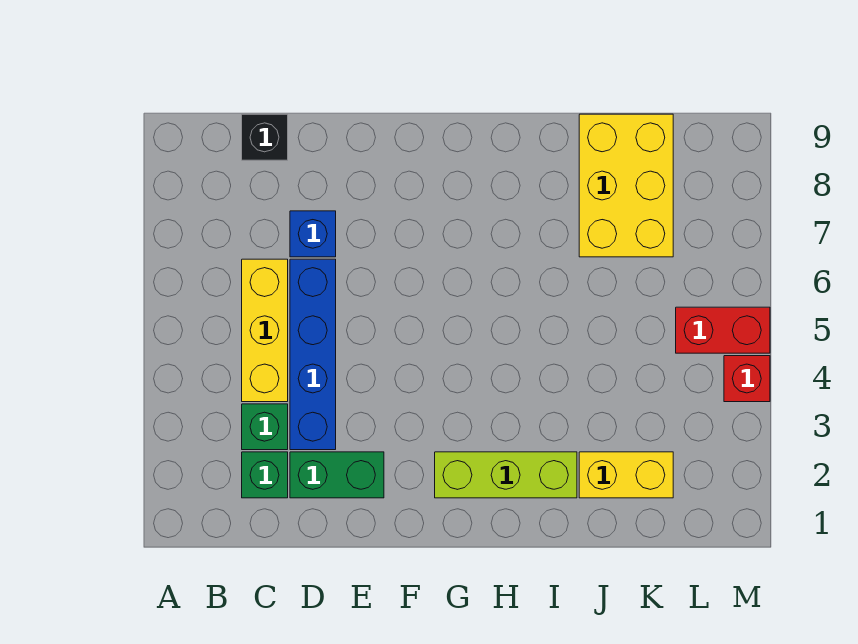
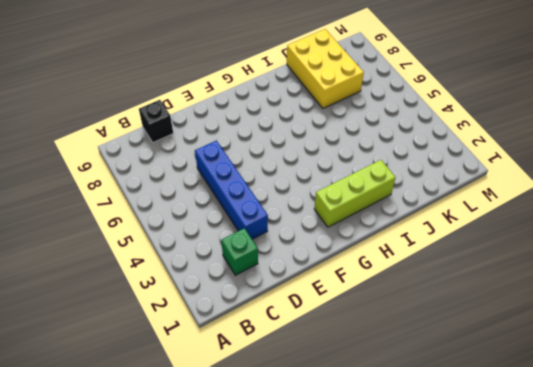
none -> green brick C3 level 1
none -> yellow brick C4:C6 level 1
none -> green brick D2:E2 level 1

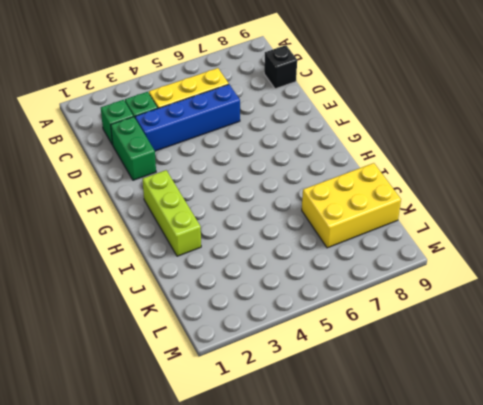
none -> blue brick D7 level 1
none -> yellow brick J2:K2 level 1
none -> red brick L5:M5 level 1

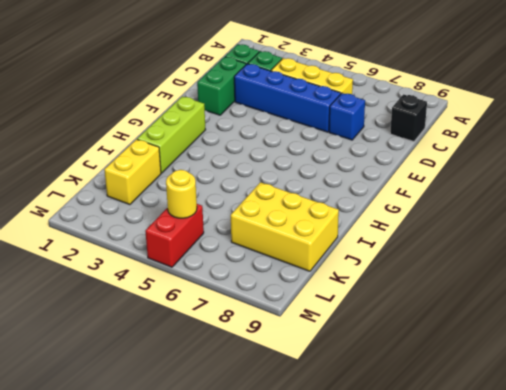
yellow round brick L5 level 2 -> none
none -> red brick M4 level 1

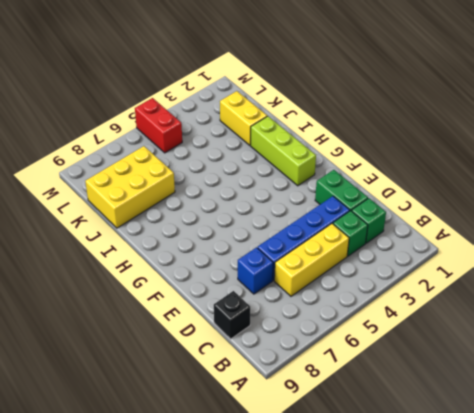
none -> red brick M4 level 1

